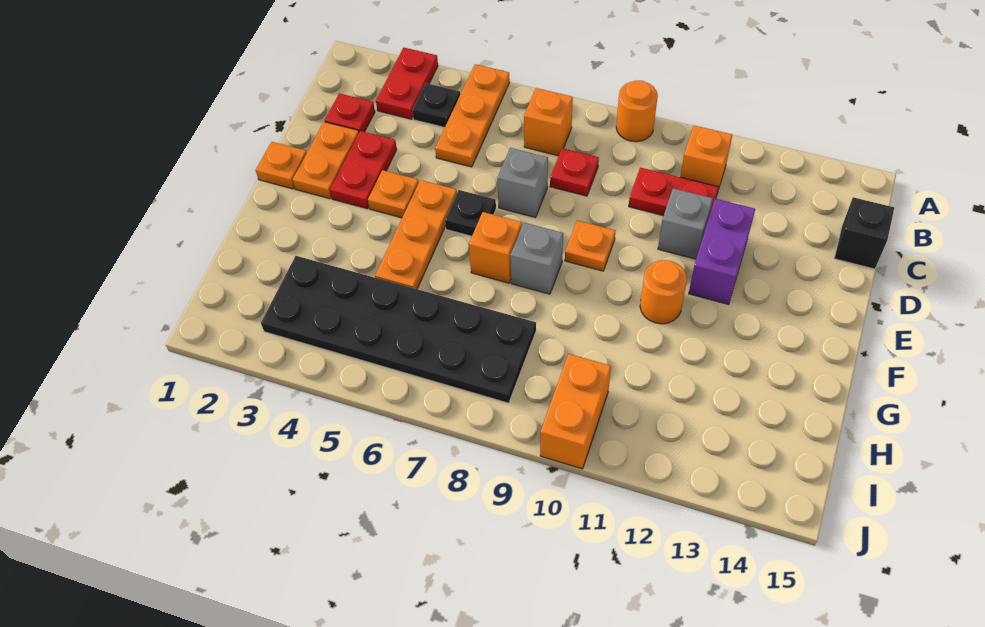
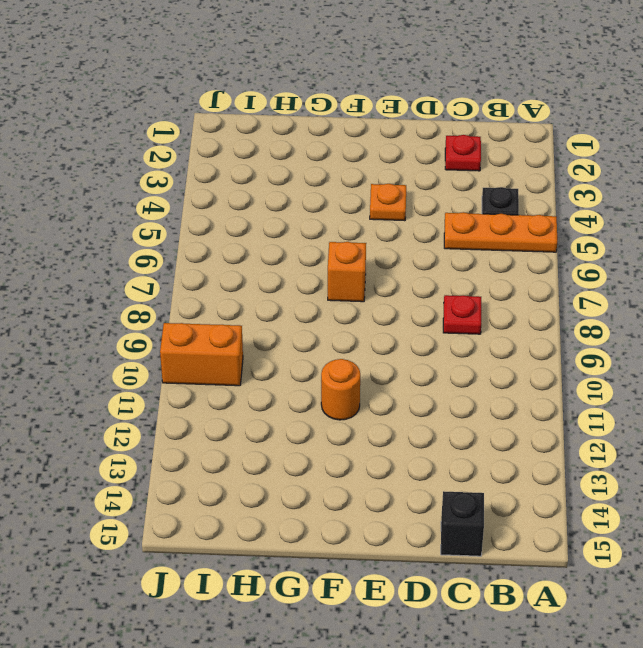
none -> red plate A3:B3 level 1
none -> orange round brick A9 level 1
none -> orange brick B7 level 1

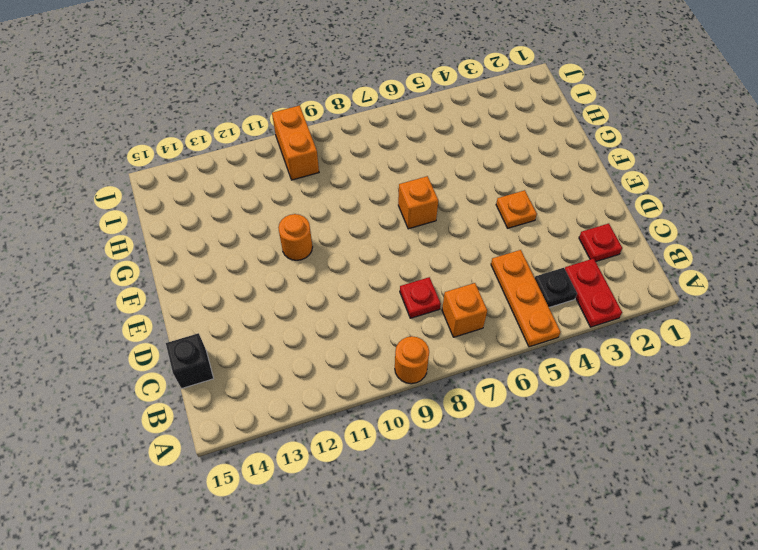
none -> orange brick B11 level 1
none -> red plate C10:C11 level 1
none -> orange plate D2:E2 level 1

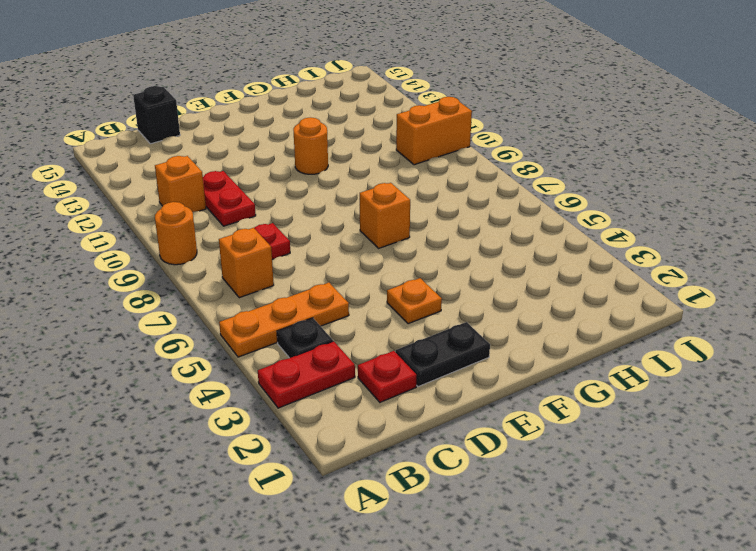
black plate D2:E2 level 1 -> orange plate D2:E2 level 1
none -> red plate D3:E3 level 1
none -> grey brick D7 level 1
none -> grey brick D11 level 1

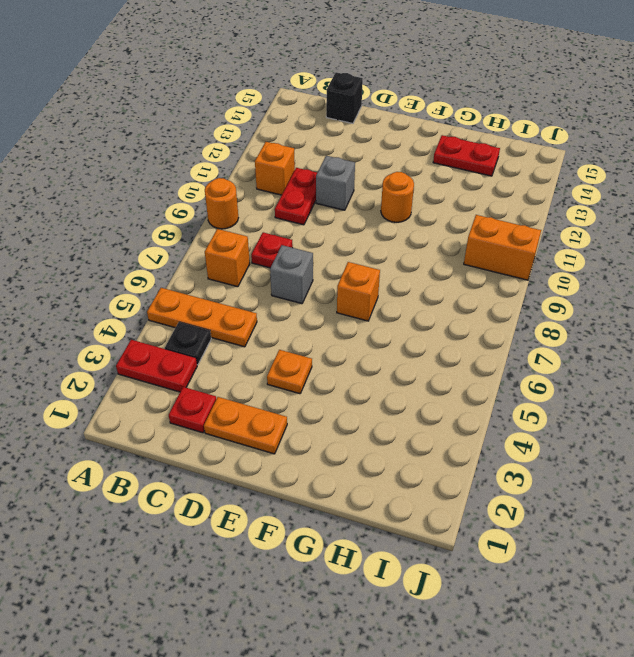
red plate G14:H14 level 1 -> red plate D3:E3 level 1
none -> purple brick D12:E12 level 1
none -> orange plate E1 level 1
none -> orange plate E5:G5 level 1

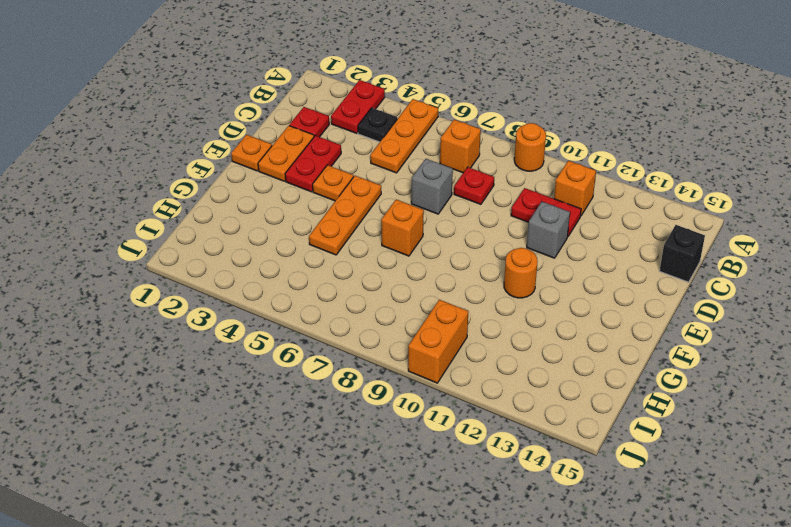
none -> purple brick D12:E12 level 1
none -> black plate E6 level 1
none -> orange plate E9 level 1

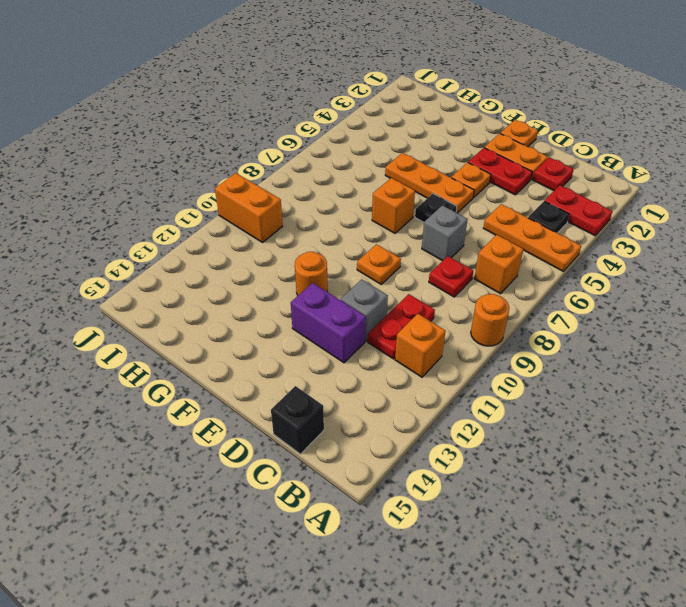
none -> grey brick F8 level 1
none -> black plate H3:I8 level 1

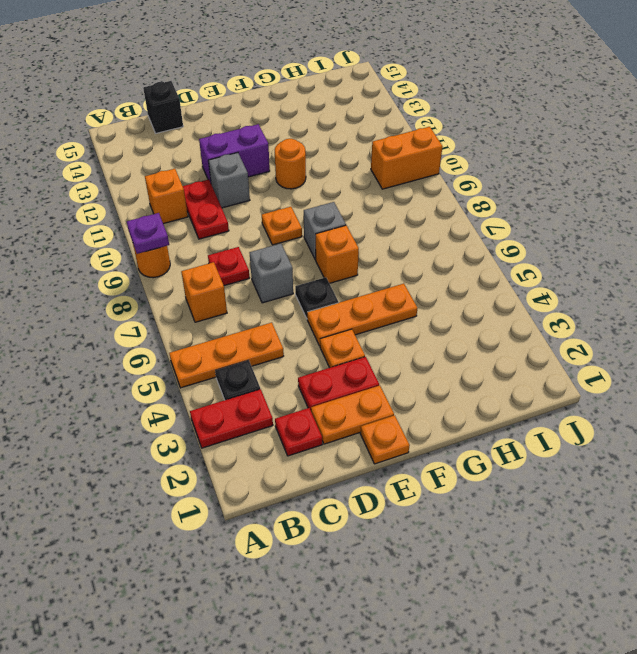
purple plate A9 level 2 -> none
none -> black plate H3:I8 level 1

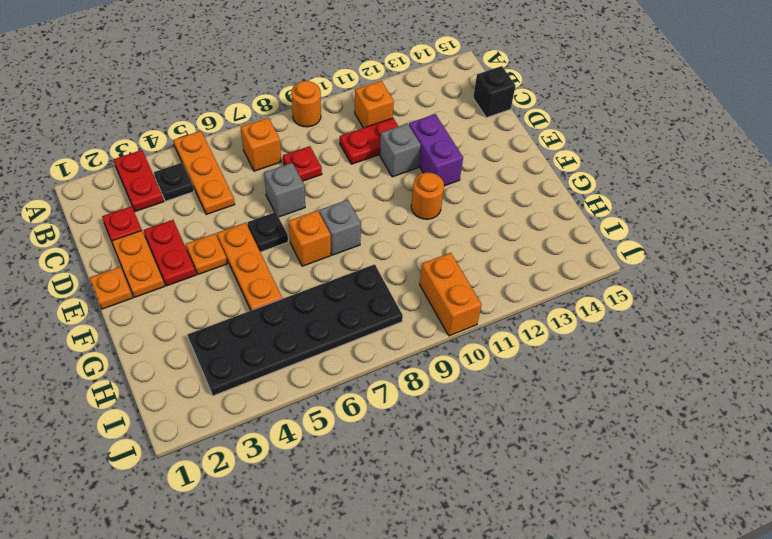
none -> orange plate E9 level 1

